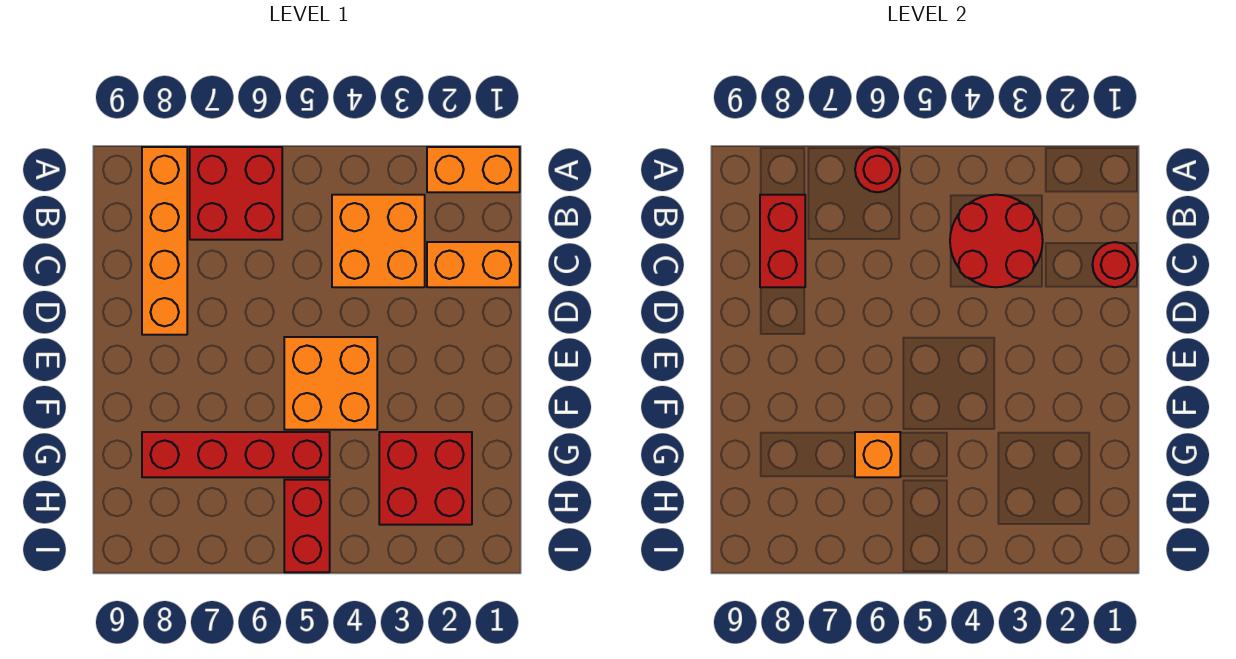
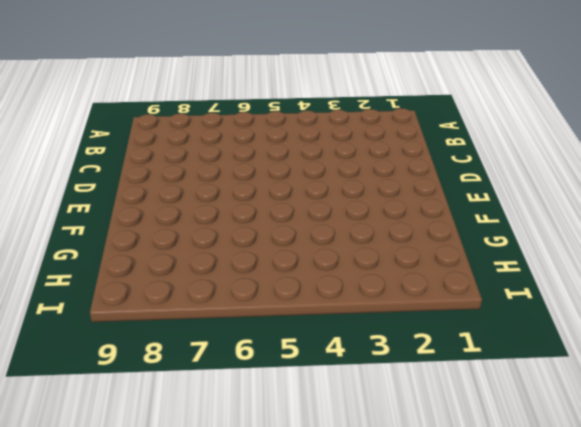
none -> orange brick A1:A2 level 1
none -> red brick A6:B7 level 1
none -> orange brick A8:D8 level 1

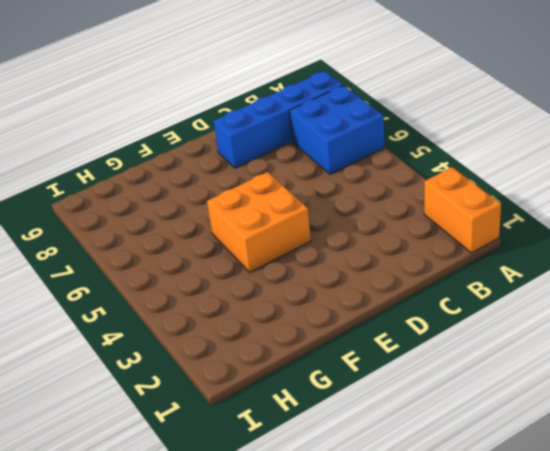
blue brick A6:B7 level 1 -> red brick A6:B7 level 1
blue brick A8:D8 level 1 -> orange brick A8:D8 level 1
none -> orange brick B3:C4 level 1
none -> orange brick C1:C2 level 1
none -> red brick G2:H3 level 1

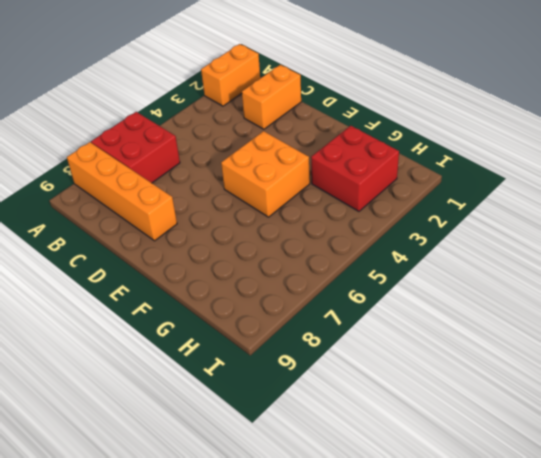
none -> orange brick B3:C4 level 1
none -> red brick G5:G8 level 1
none -> red brick H5:I5 level 1

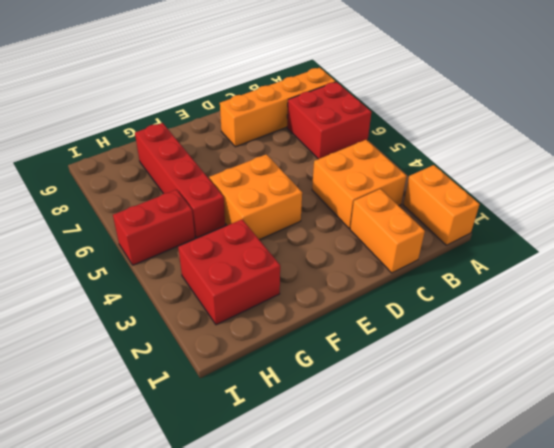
none -> red round brick A6 level 2
none -> red round brick B3:C4 level 2
none -> red brick B8:C8 level 2

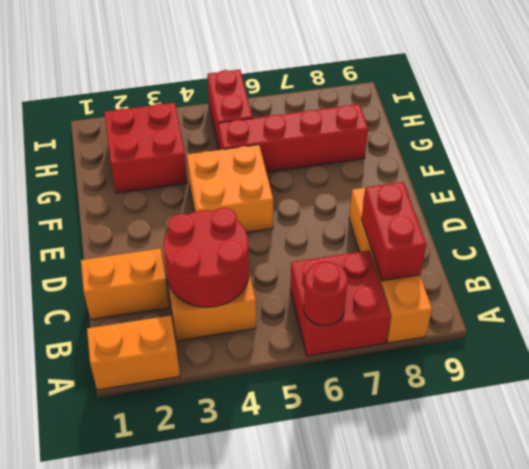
none -> red round brick C1 level 2
none -> orange brick G6 level 2

